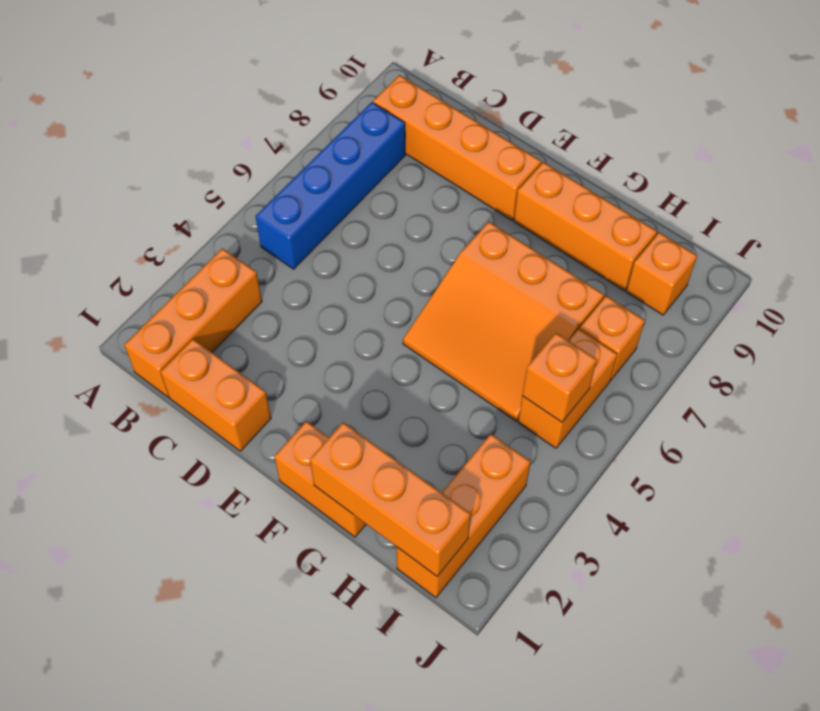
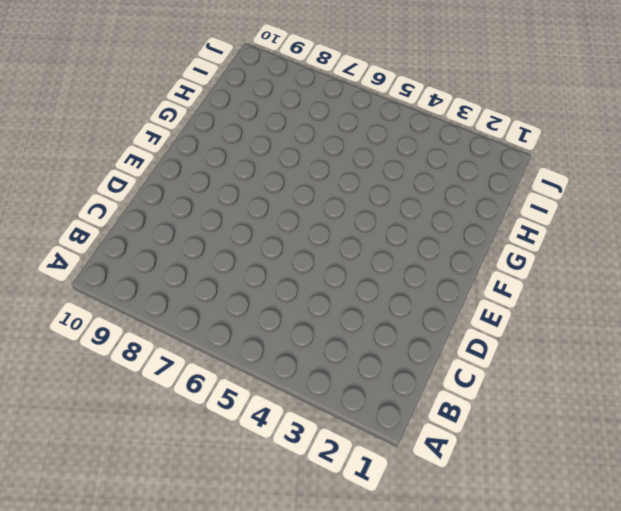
none -> orange brick B1:B3 level 1
none -> blue brick B5:B8 level 1
none -> orange brick B9:E9 level 1

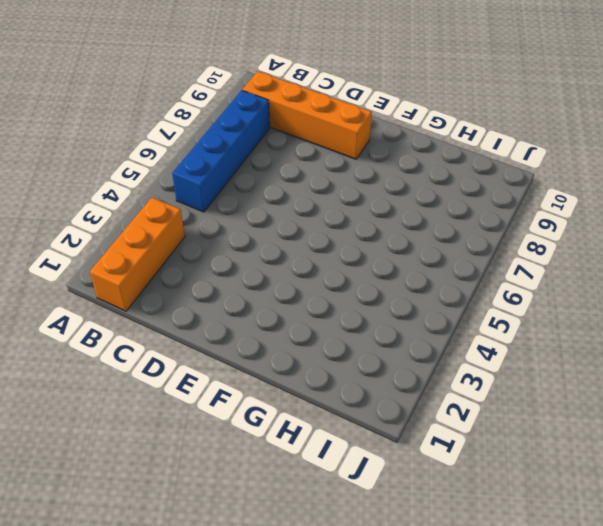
none -> orange brick C1:D1 level 1
none -> orange brick F1:G1 level 1
none -> orange slope F5:H7 level 1 top 7

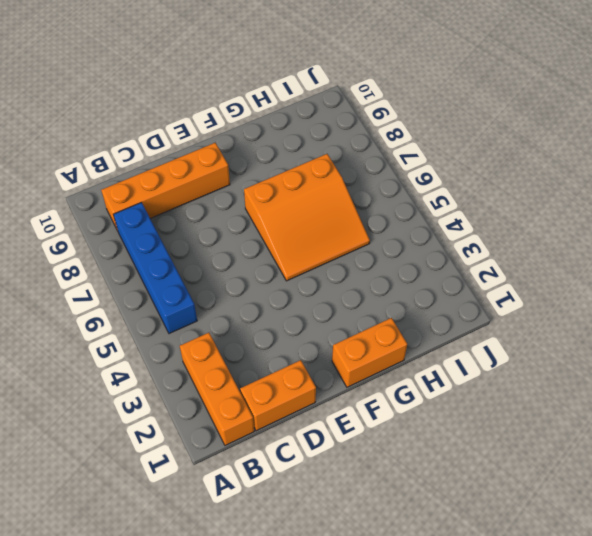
none -> orange brick F9:H9 level 1
none -> orange brick I1:I3 level 1
none -> orange brick I5:I6 level 1

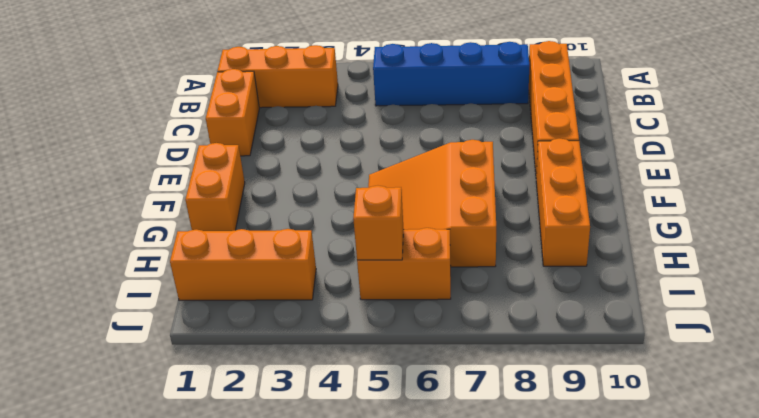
none -> orange brick I7 level 1
none -> orange brick I9 level 1
none -> orange brick G1:I1 level 2

